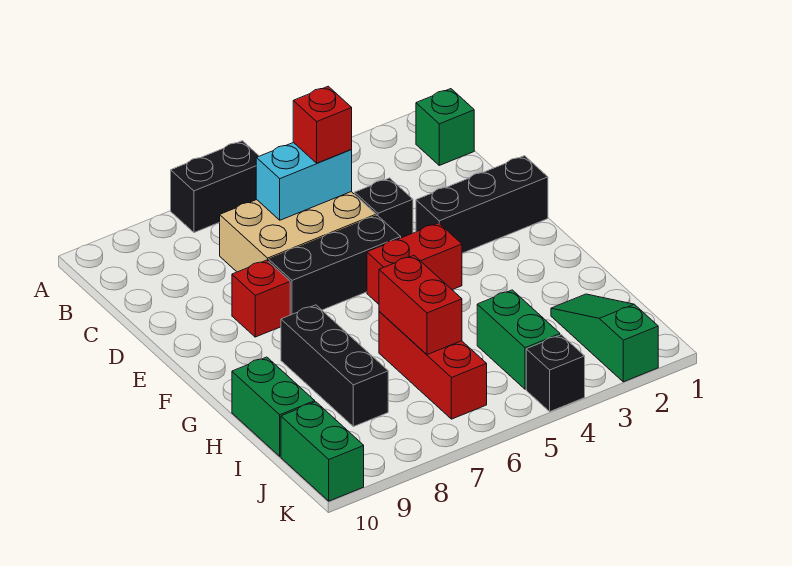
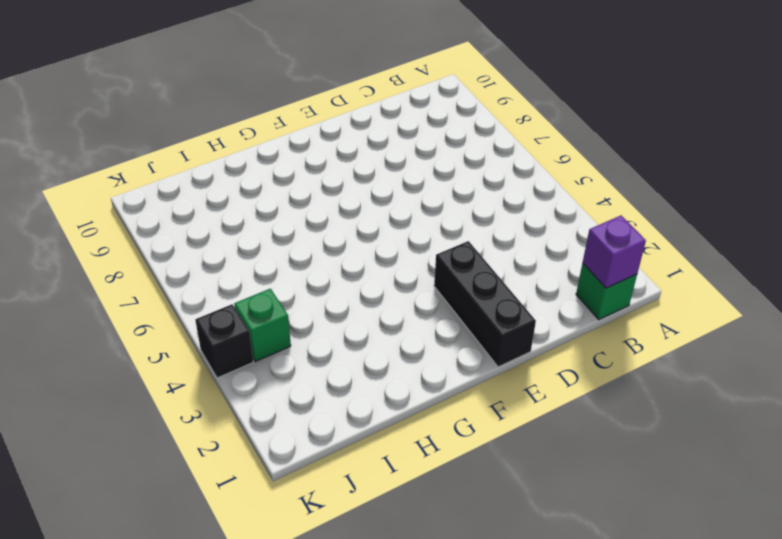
purple brick B1 level 2 -> none
green brick J4 level 1 -> green brick I4:J4 level 1
none -> black brick A6:A7 level 1
none -> tan brick C5:D7 level 1
none -> black brick D4 level 1

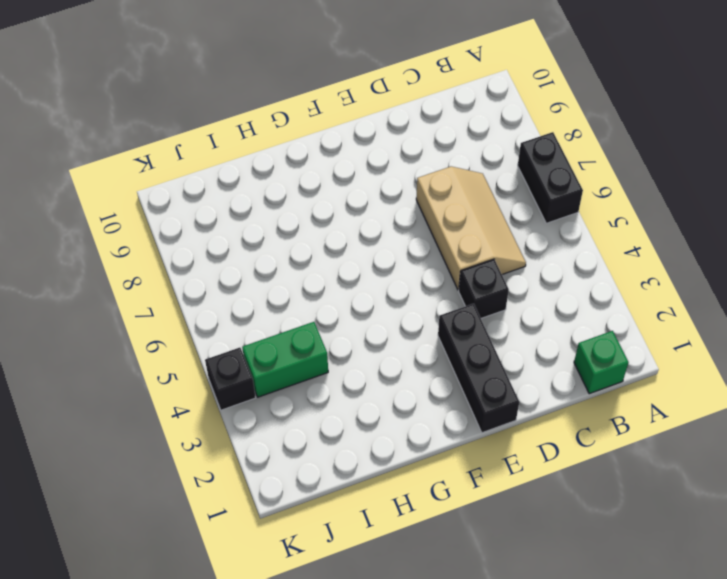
tan slope C5:D7 level 1 top D -> tan brick C5:D7 level 1
none -> black brick E5:E7 level 1
none -> red brick E8 level 1
none -> red brick F4:F5 level 1

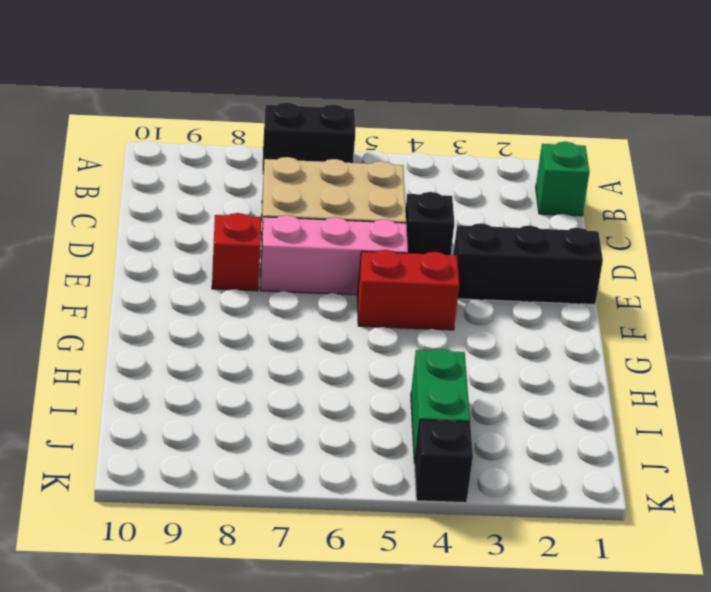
pink brick E5:E7 level 1 -> black brick E5:E7 level 1
none -> black brick G8:I8 level 1
none -> red brick H6:J6 level 1
none -> green brick H10:I10 level 1

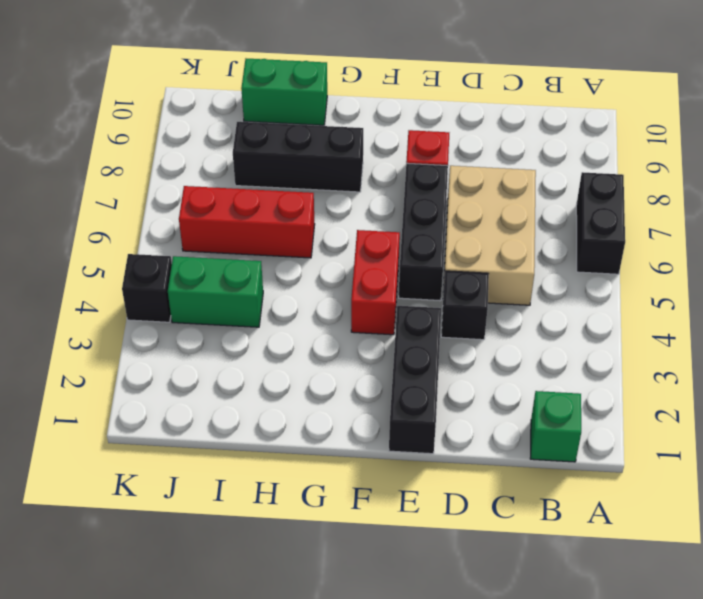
none -> green slope I2:K2 level 1 top K
none -> green brick J10:K10 level 1
none -> cyan brick C5:C6 level 2

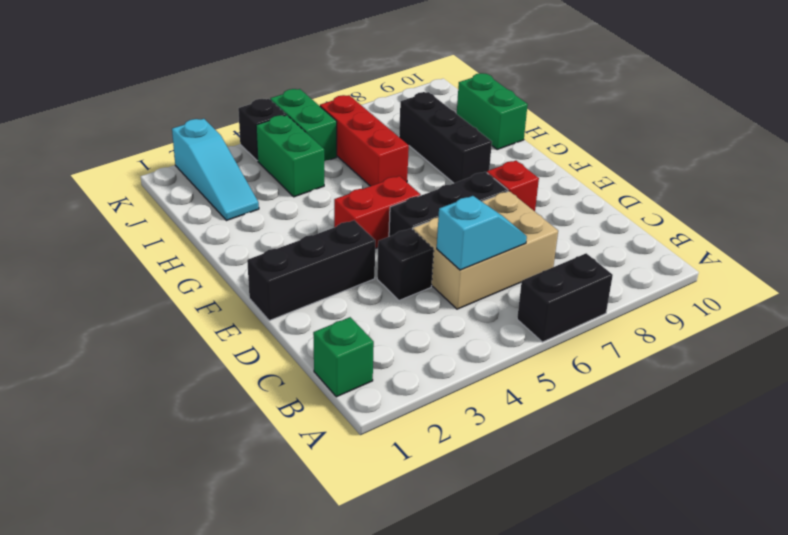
cyan slope C5:C6 level 2 top 5 -> cyan brick C5:C6 level 2
cyan slope I2:K2 level 1 top K -> green slope I2:K2 level 1 top K
green brick J5:K5 level 1 -> green brick J10:K10 level 1
none -> red brick H6:I6 level 2
none -> red brick C5 level 3

